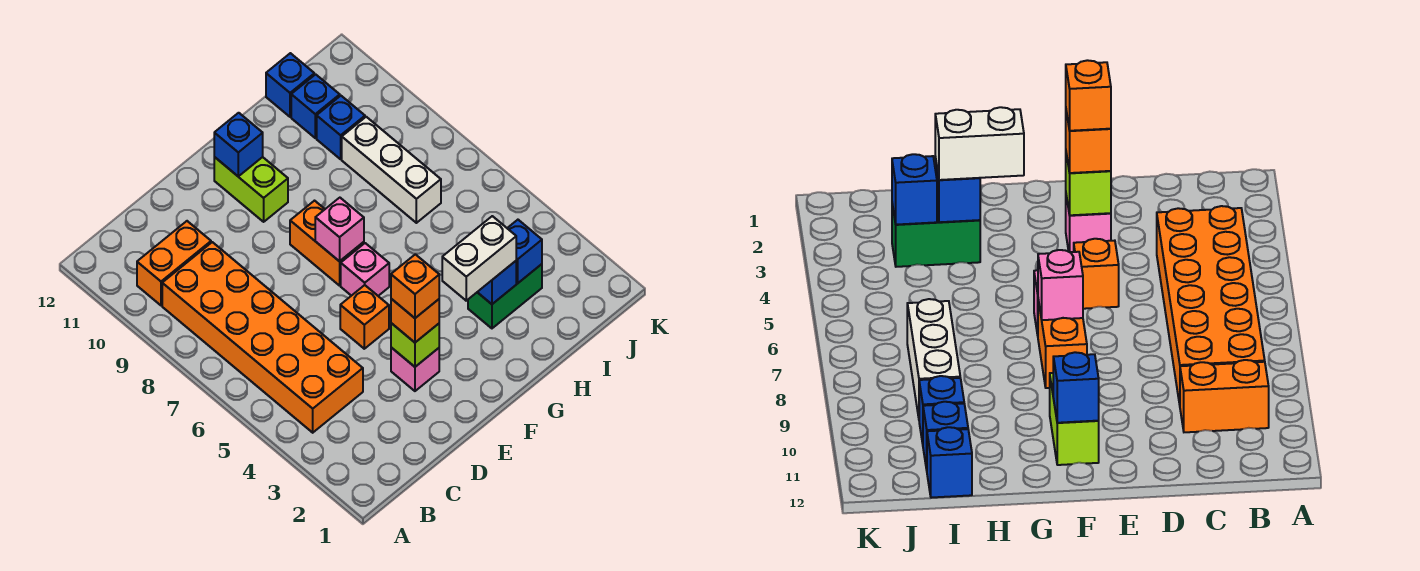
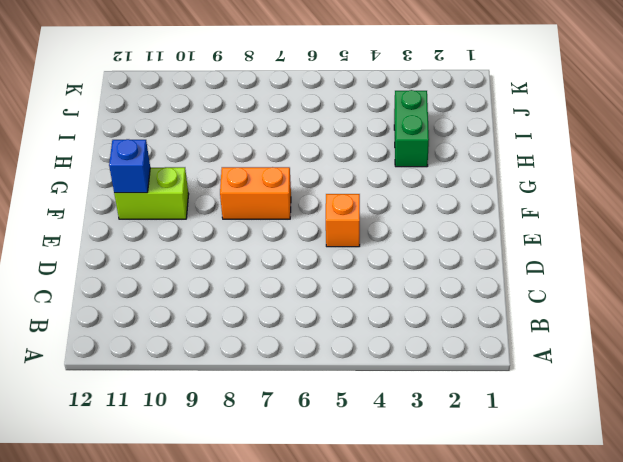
none -> orange brick B4:C9 level 1
none -> orange brick B10:C10 level 1
none -> pink brick E3 level 1

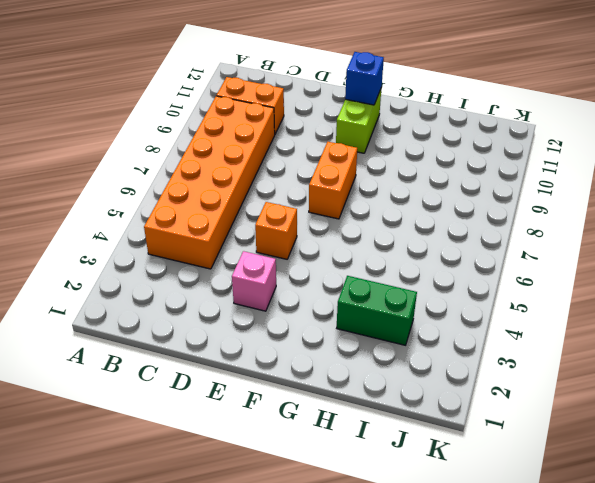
none -> pink brick F6 level 1
none -> white brick I7:I9 level 1
none -> blue brick I10 level 1

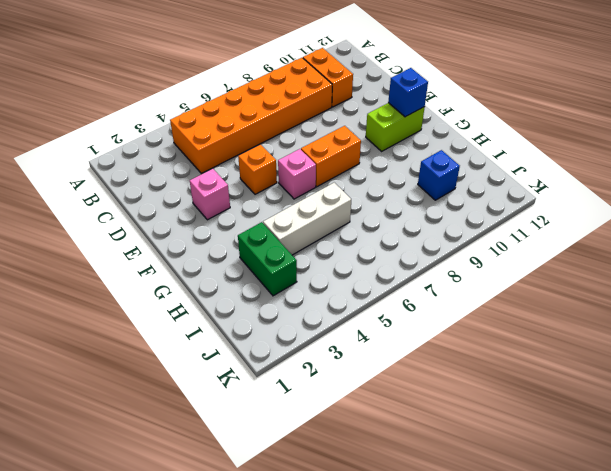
white brick H4:H6 level 1 -> white brick I7:I9 level 1
none -> blue brick I11 level 1
none -> blue brick I12 level 1
none -> lime brick E3 level 2

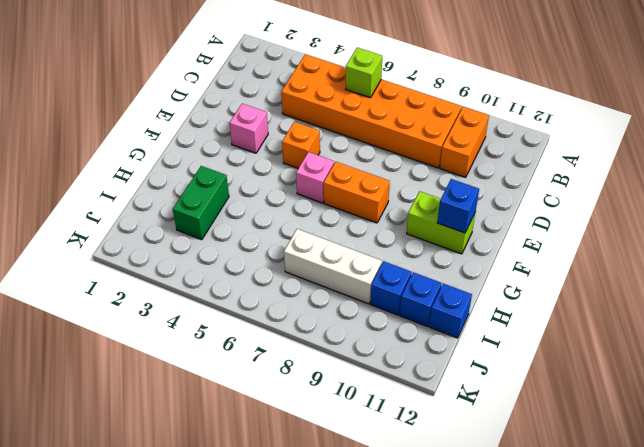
lime brick B6 level 2 -> lime brick E3 level 2
none -> pink brick F7 level 2
none -> blue brick H3 level 2
none -> blue brick I3 level 2

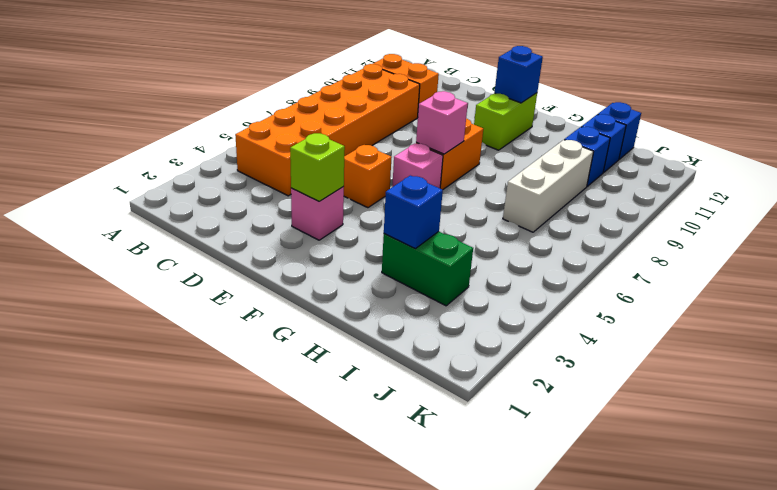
none -> blue brick I3 level 2
none -> orange brick E3 level 3
none -> white brick G3:H3 level 3

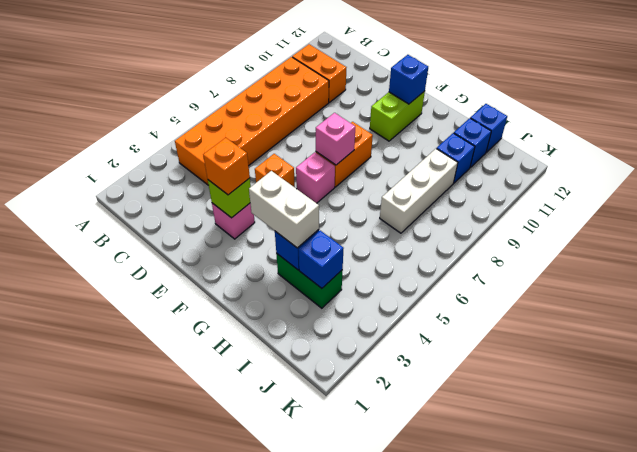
none -> orange brick E3 level 4

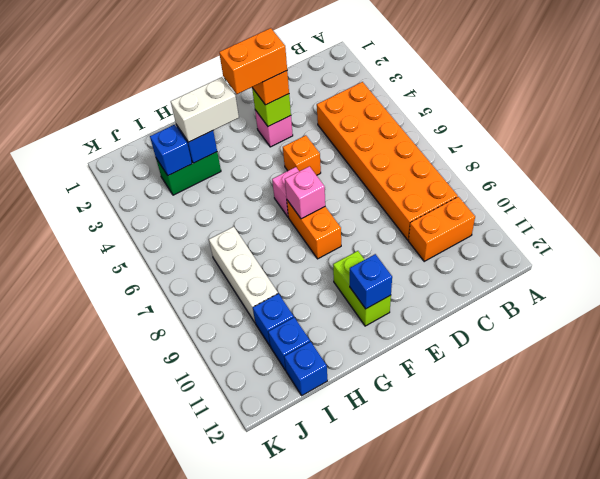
orange brick E3:F3 level 4 -> orange brick E3 level 4

